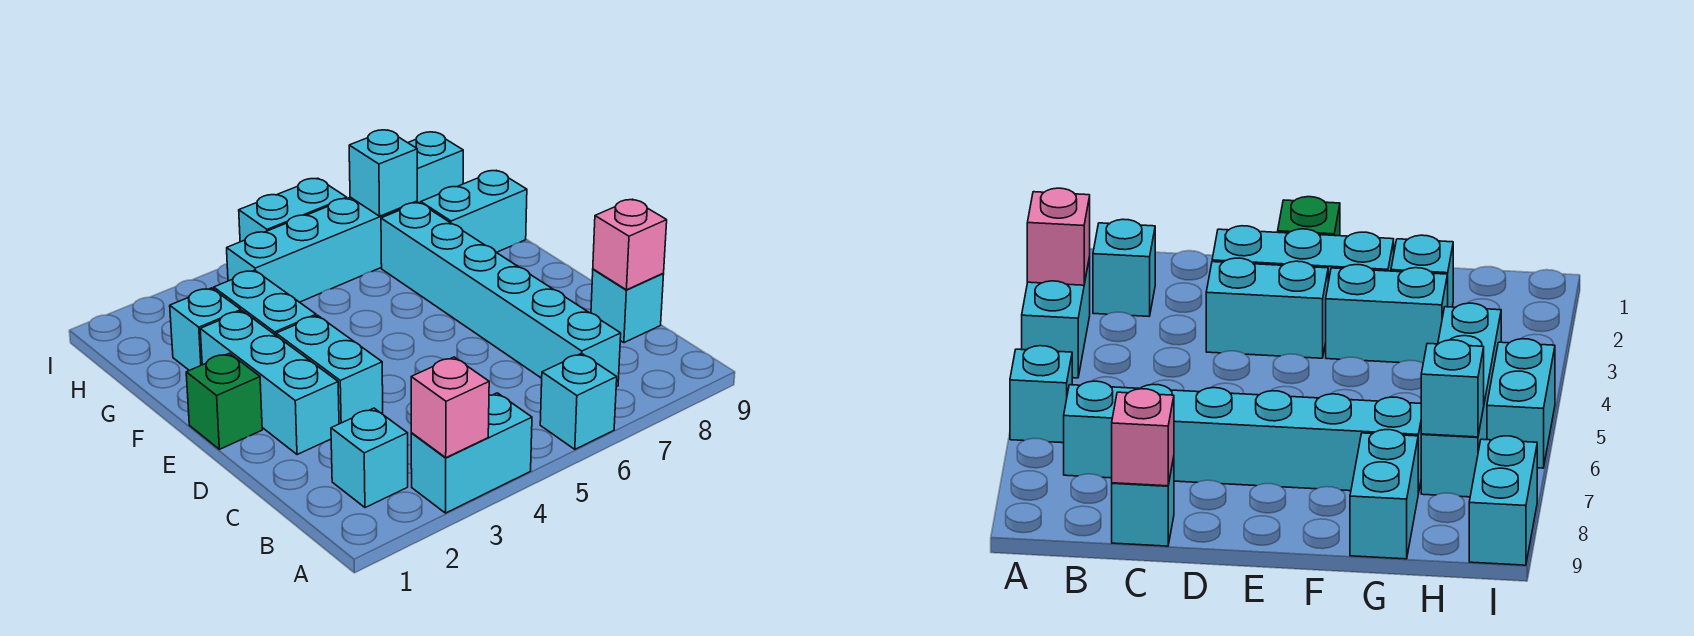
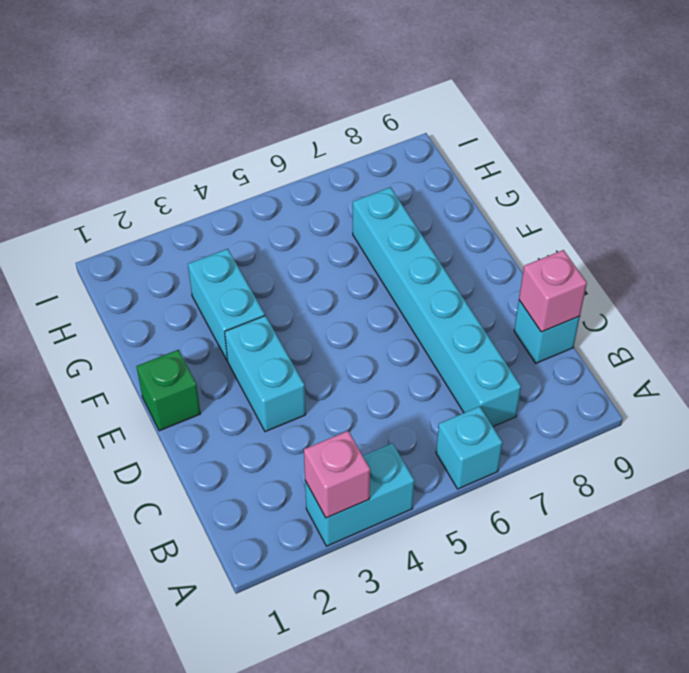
none -> cyan brick B2 level 1
none -> cyan brick D2:F2 level 1
none -> cyan brick G2 level 1

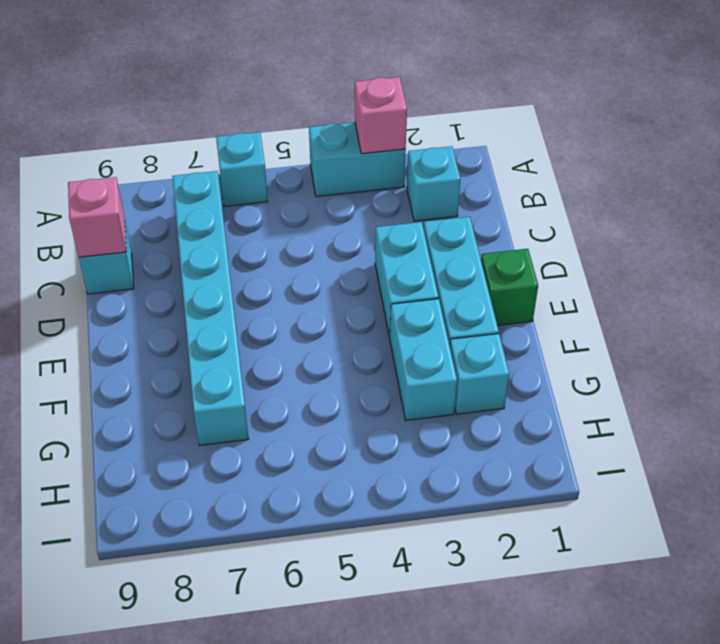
none -> cyan brick G8:G9 level 1
none -> cyan brick H4:H7 level 1
none -> cyan brick I5:I6 level 1

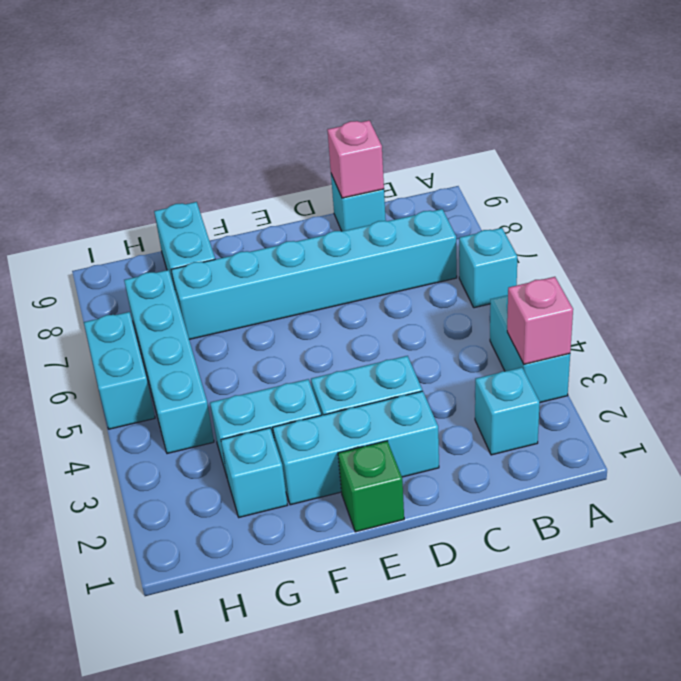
none -> cyan brick I8:I9 level 1
none -> cyan brick H7 level 2

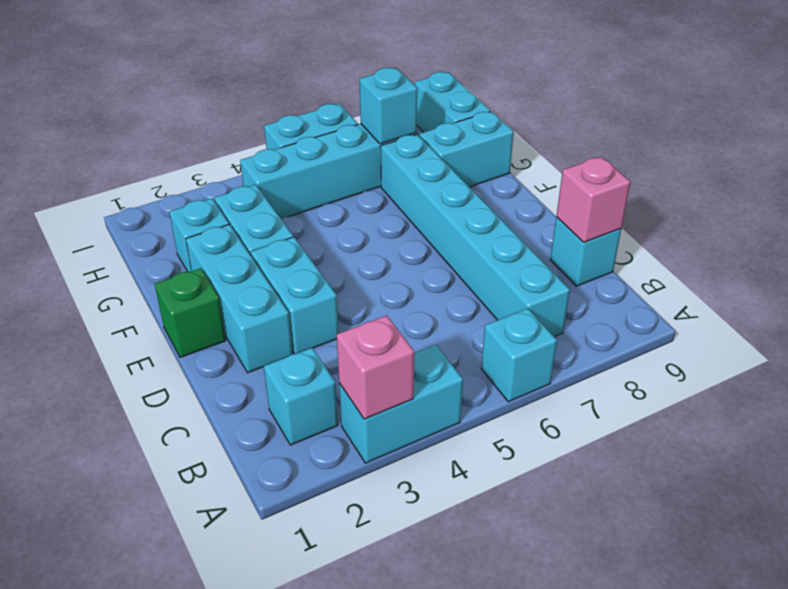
cyan brick H9:I9 level 1 -> cyan brick I8:I9 level 1

